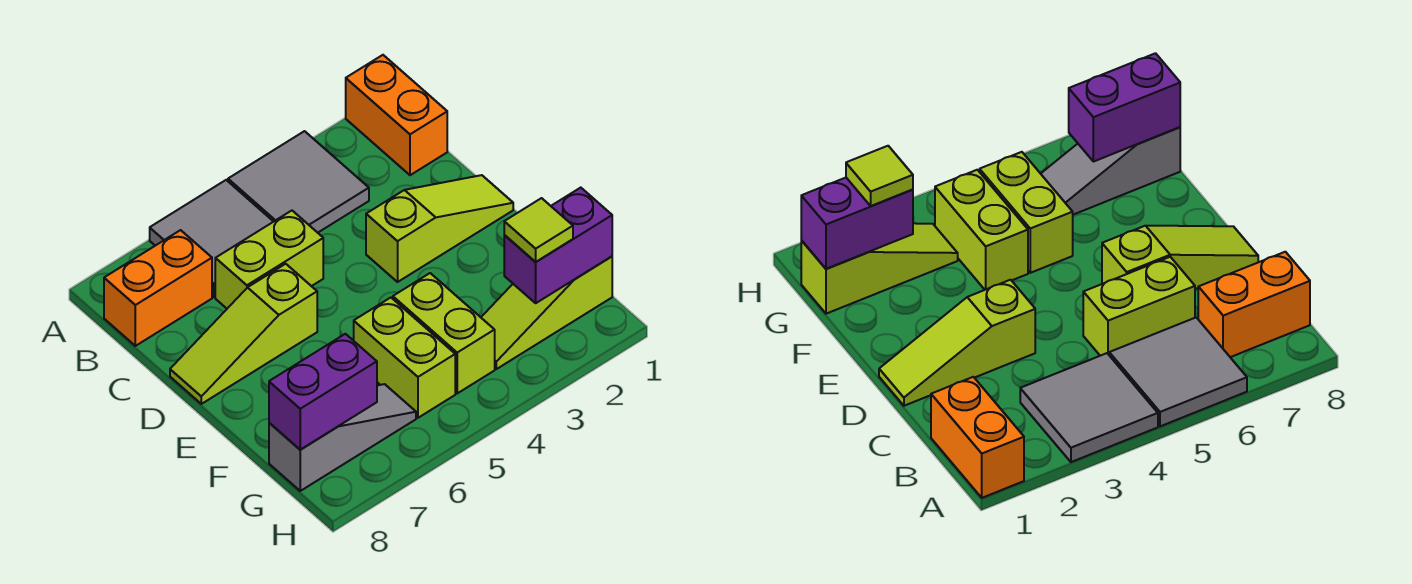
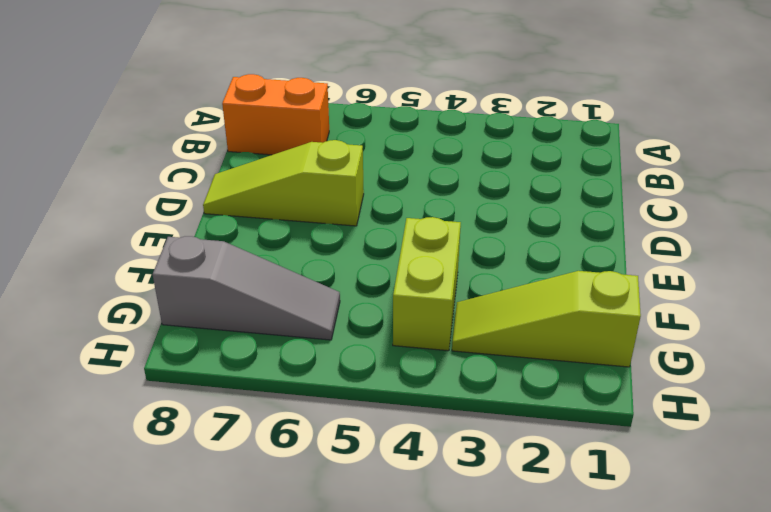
none -> orange brick A1:B1 level 1
none -> grey tile A3:B4 level 1
none -> grey tile A5:B6 level 1

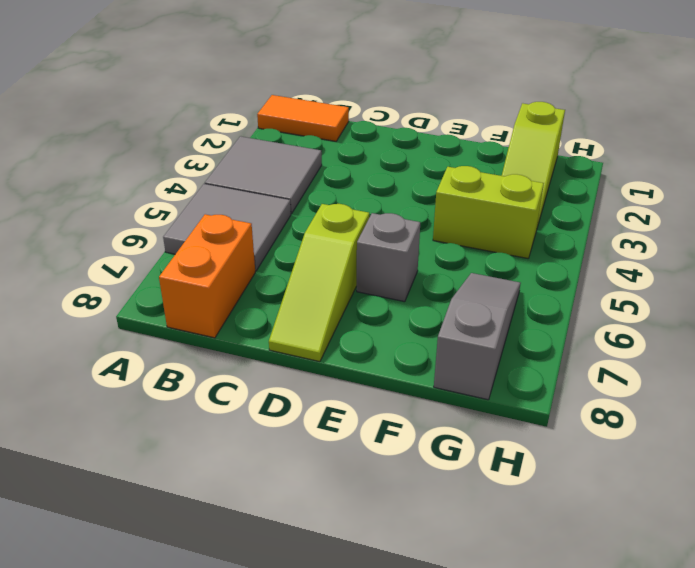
orange tile A1:B1 level 1 -> orange brick A1:B1 level 1
grey brick E6 level 1 -> none
none -> lime brick C5:C6 level 1
none -> lime slope D1:D3 level 1 top 3
none -> lime brick F5:G5 level 1

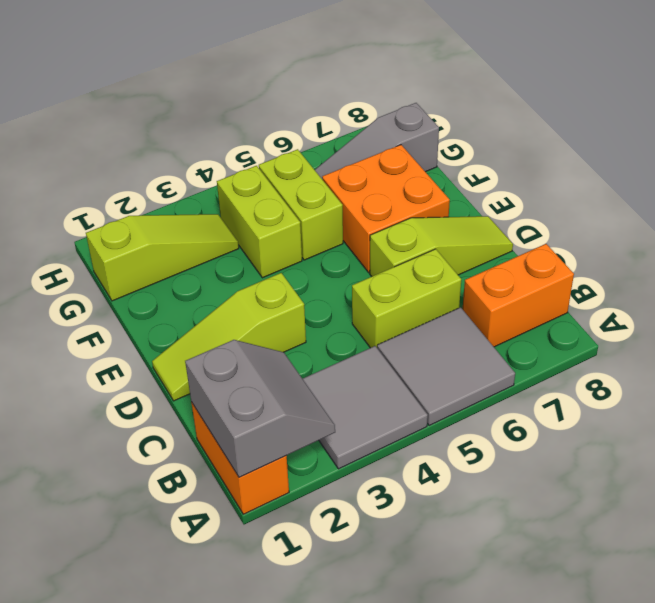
grey slope A1:B2 level 2 top 1 -> none
orange brick E6:F7 level 1 -> none
none -> purple brick G1:G2 level 2
none -> purple brick G7:G8 level 2
none -> lime tile G2 level 3

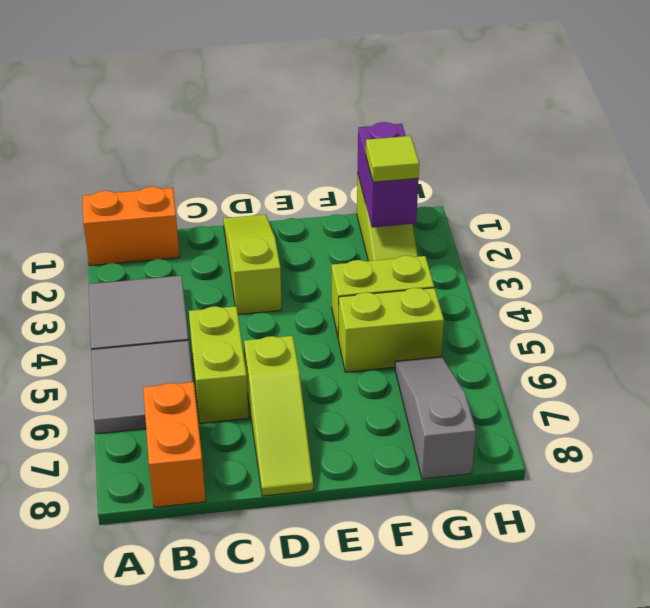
none -> purple brick G7:G8 level 2

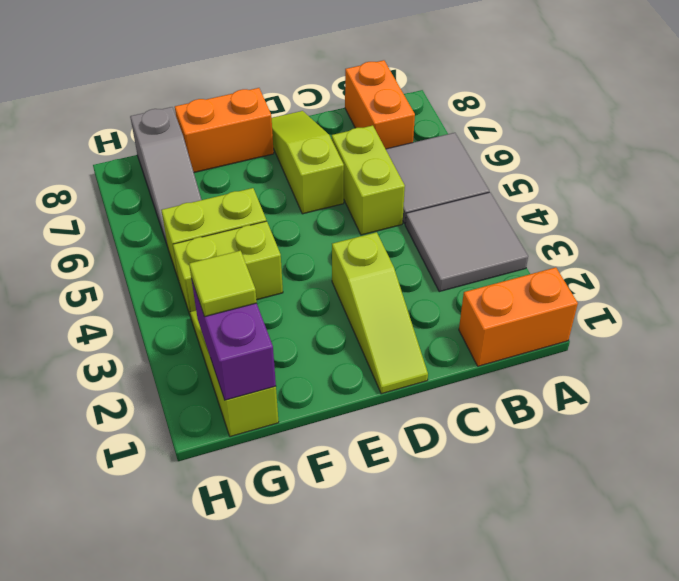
orange brick E8:F8 level 1 -> none
none -> purple brick G7:G8 level 2

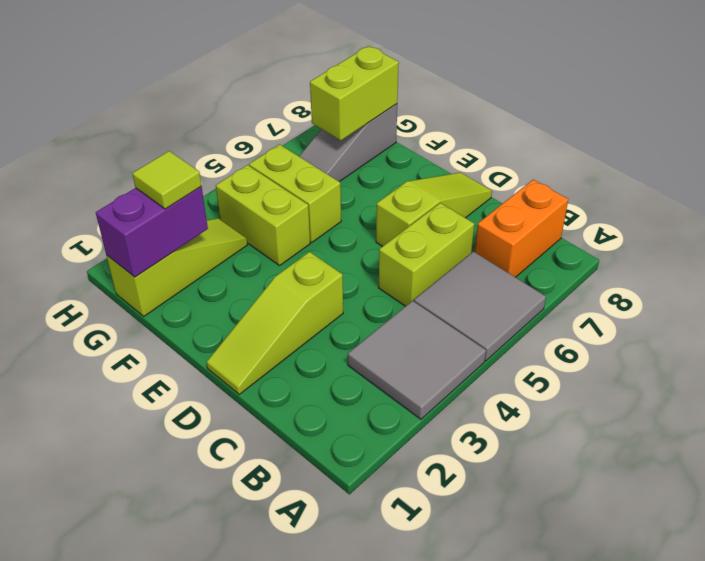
lime brick G7:G8 level 2 -> purple brick G7:G8 level 2
none -> orange brick A1:B1 level 1

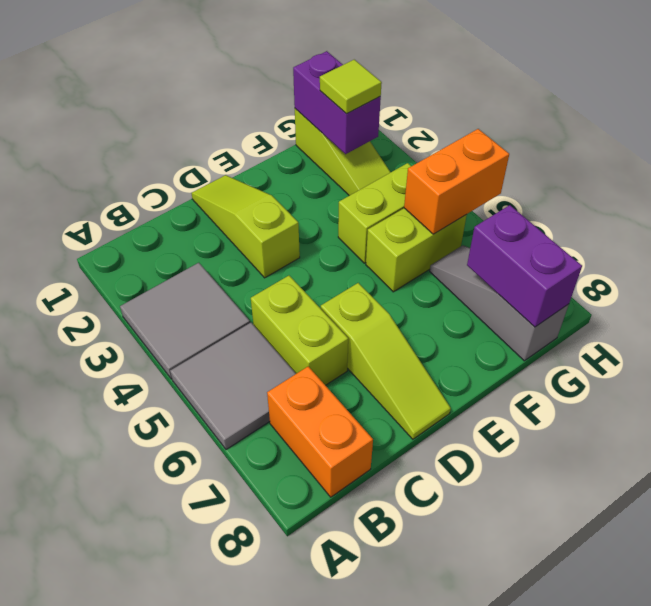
orange brick G5:H5 level 2 -> orange brick A1:B1 level 1

